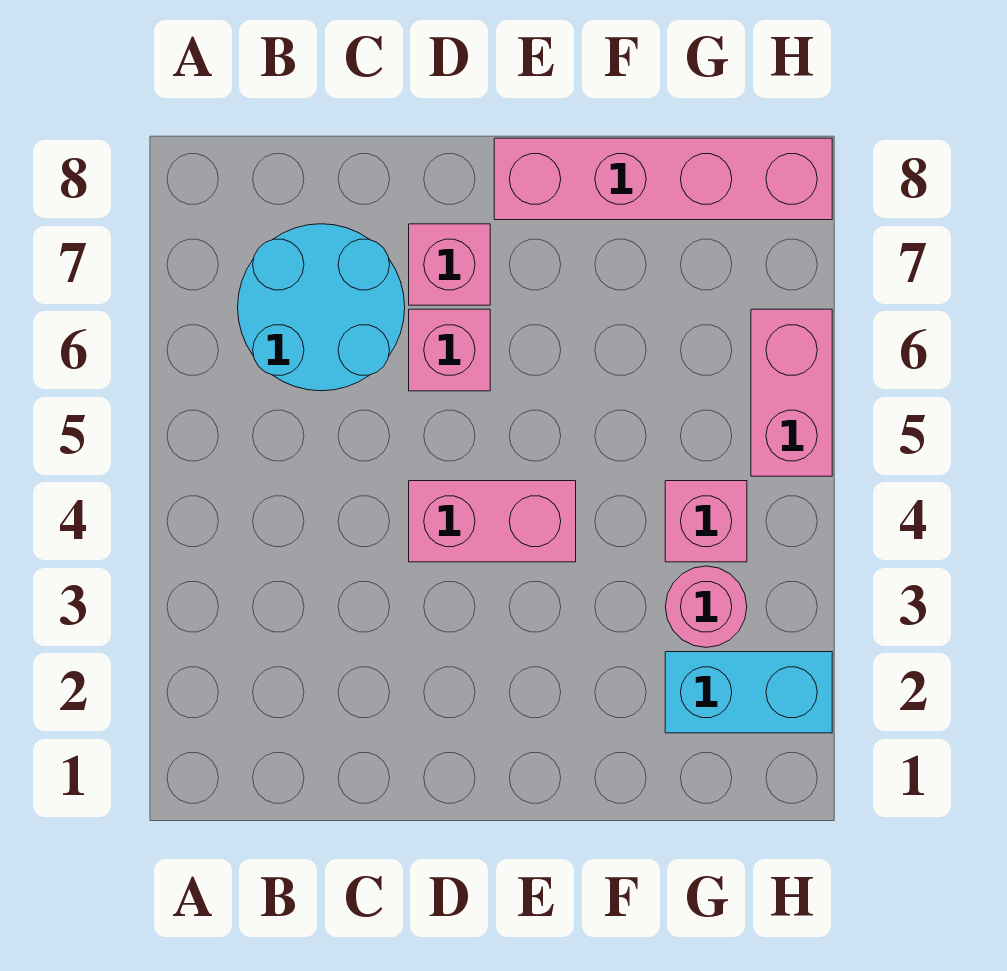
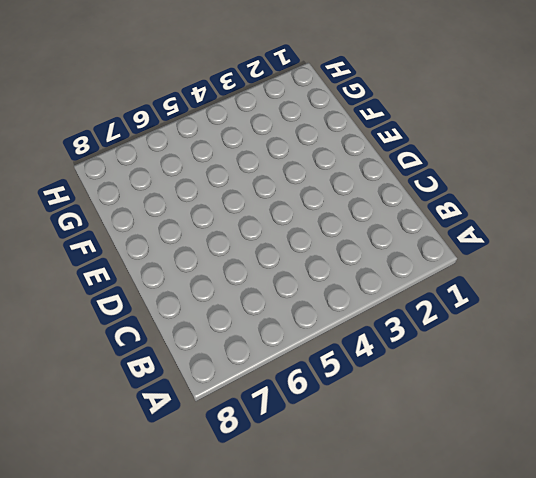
none -> cyan round brick B6:C7 level 1
none -> pink brick D4:E4 level 1

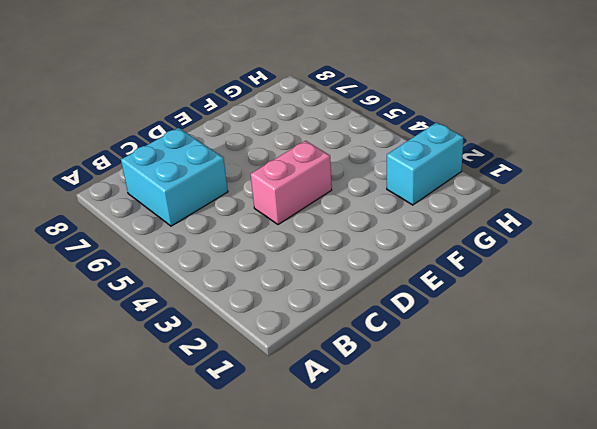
cyan brick B6:C7 level 1 -> cyan round brick B6:C7 level 1
none -> pink brick D6 level 1
none -> pink brick D7 level 1

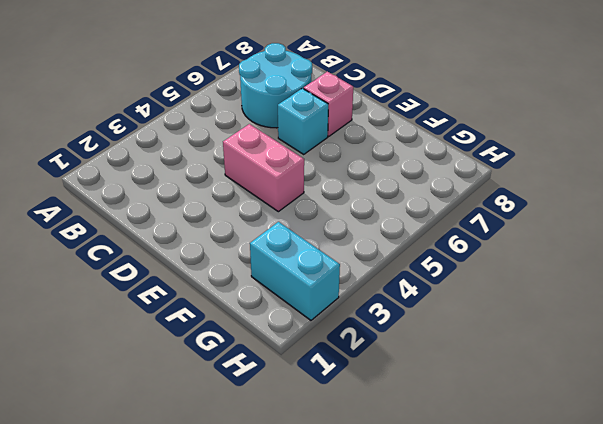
cyan brick D6 level 1 -> pink brick D6 level 1
none -> pink brick E8:H8 level 1
none -> pink round brick G3 level 1

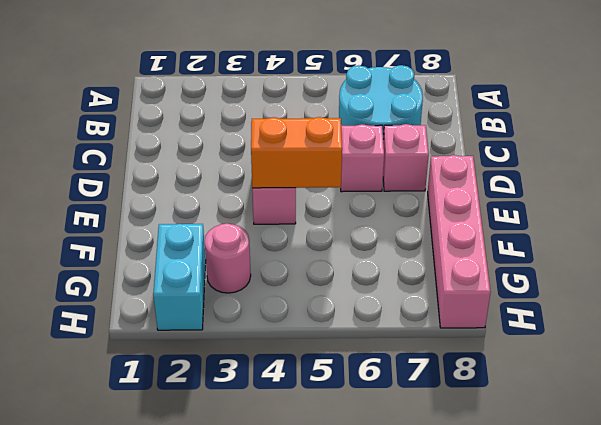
orange brick E4:E5 level 2 -> none
none -> pink brick G4 level 1
none -> pink brick H5:H6 level 1

